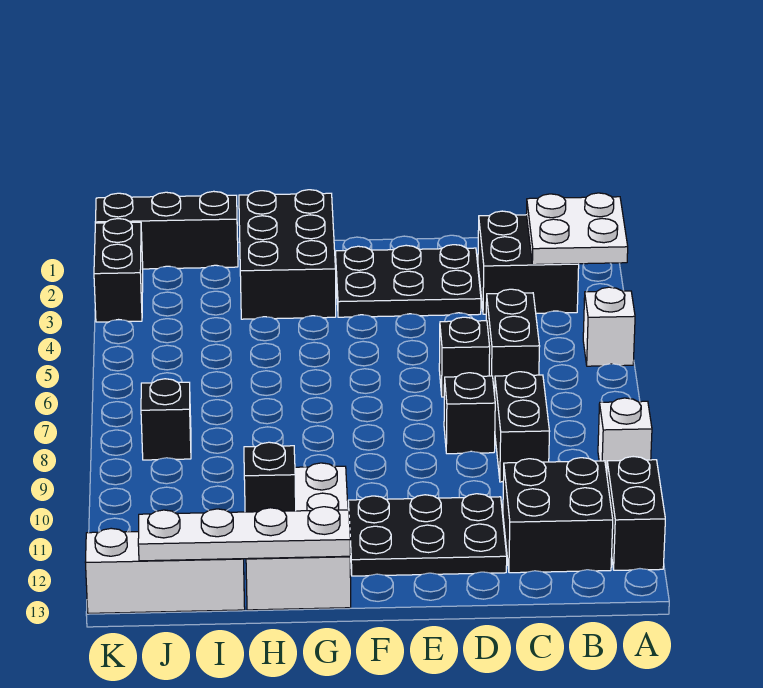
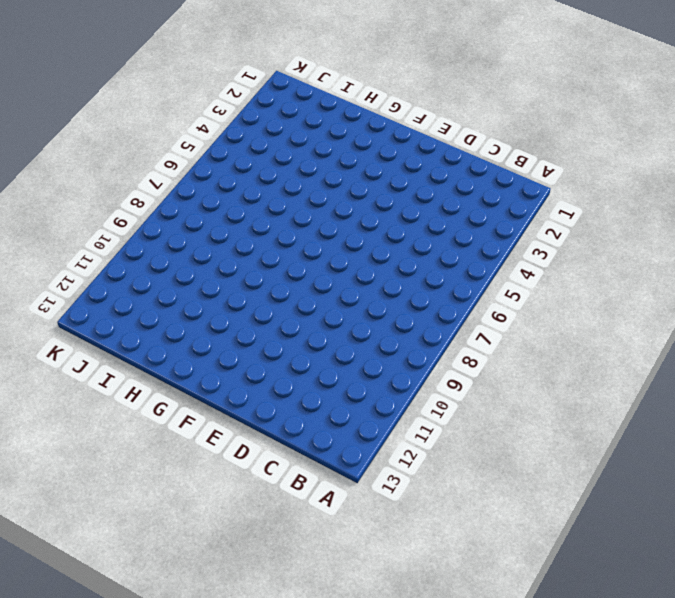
none -> white brick A5 level 1
none -> white brick A9 level 1
none -> black brick A11:A12 level 1

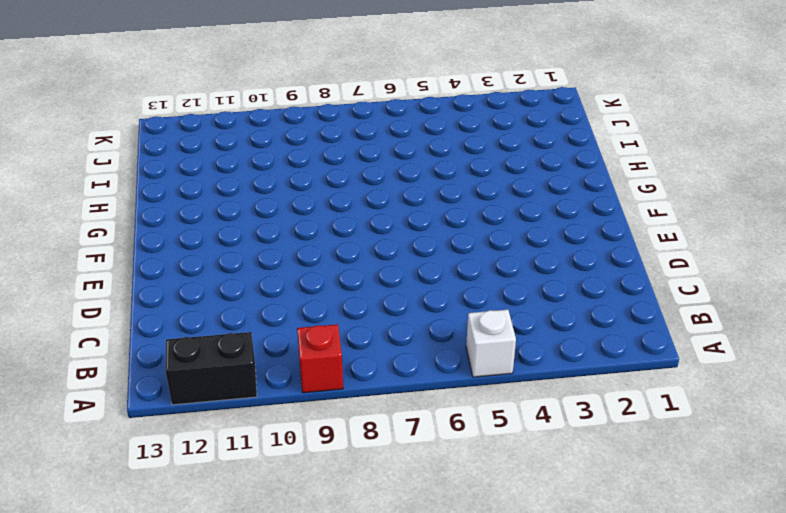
red brick A9 level 1 -> white brick A9 level 1
none -> black brick B2:C3 level 1
none -> black brick B11:C12 level 1
none -> black brick C5:C6 level 1

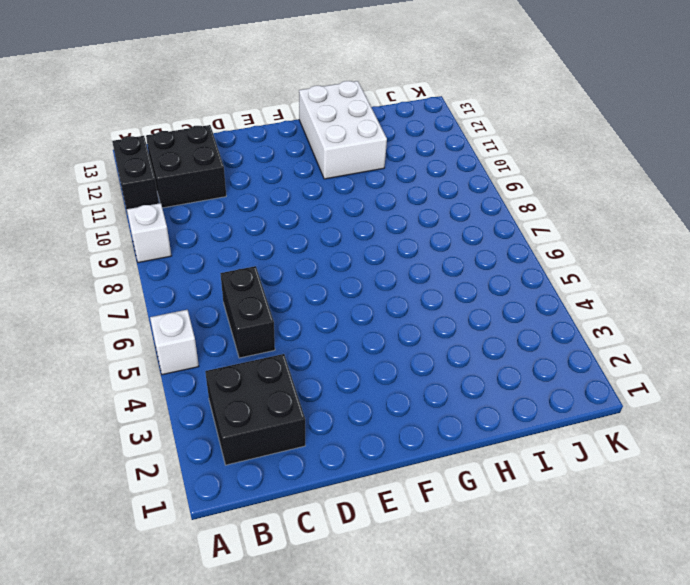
none -> black brick C8:C9 level 1
none -> black plate D2:F3 level 1
none -> black brick D6 level 1

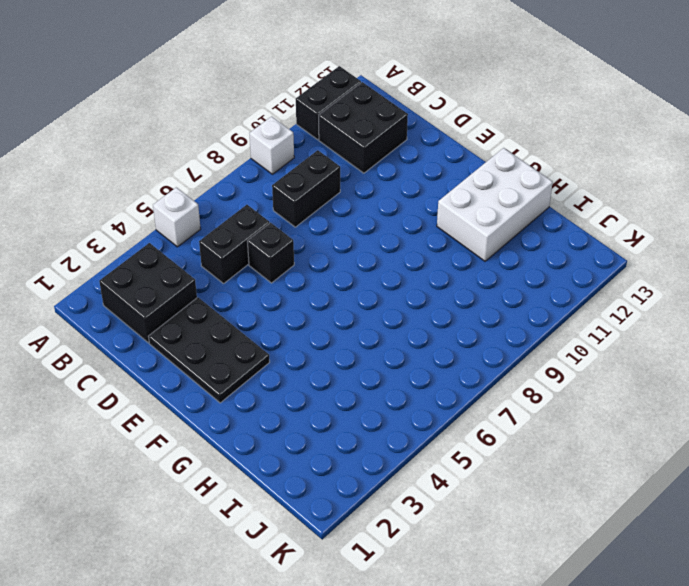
none -> black brick D8 level 1
none -> black plate D11:F12 level 1
none -> black brick G1:H3 level 1

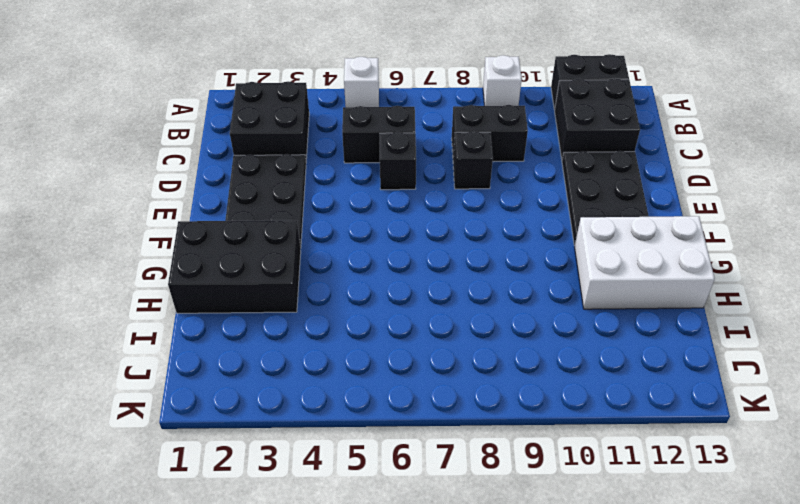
none -> black brick I1:K1 level 1
none -> white brick I13:K13 level 1
none -> black brick J8 level 1

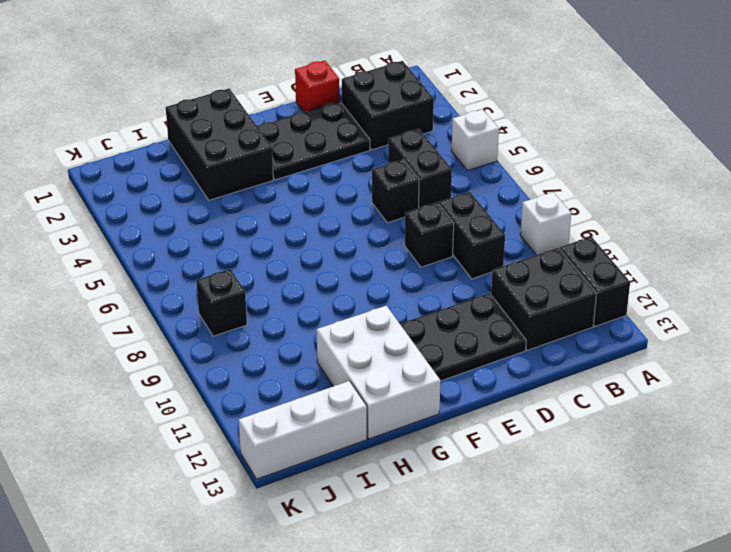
red brick D1 level 1 -> none
none -> black brick I1:K1 level 1
none -> black brick K2:K3 level 1
none -> white plate A2:B3 level 2

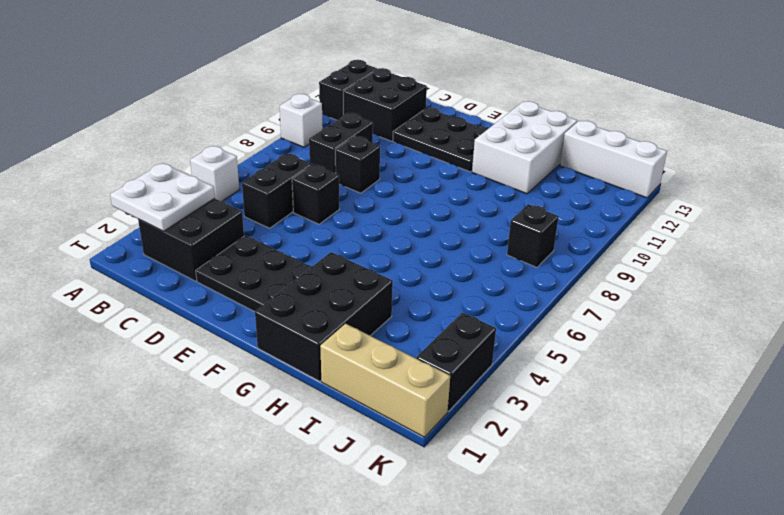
tan brick I1:K1 level 1 -> black brick I1:K1 level 1
none -> white plate G13:J13 level 2
none -> black brick H12 level 2

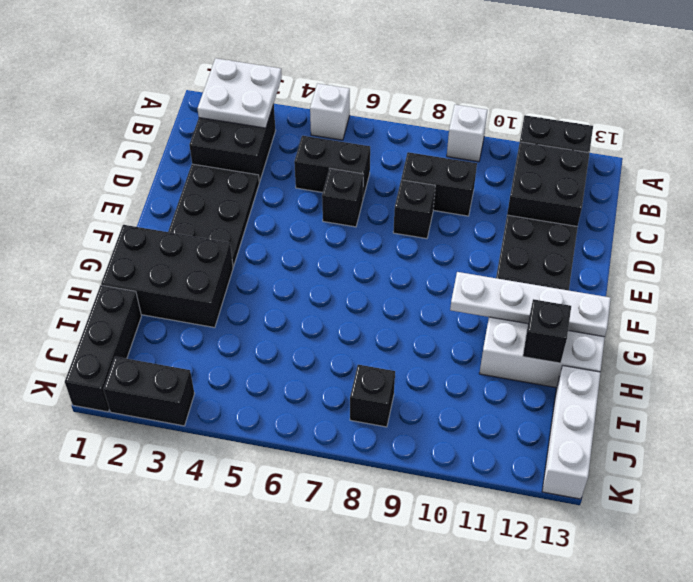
white plate G10:G13 level 2 -> white plate G13:J13 level 2

